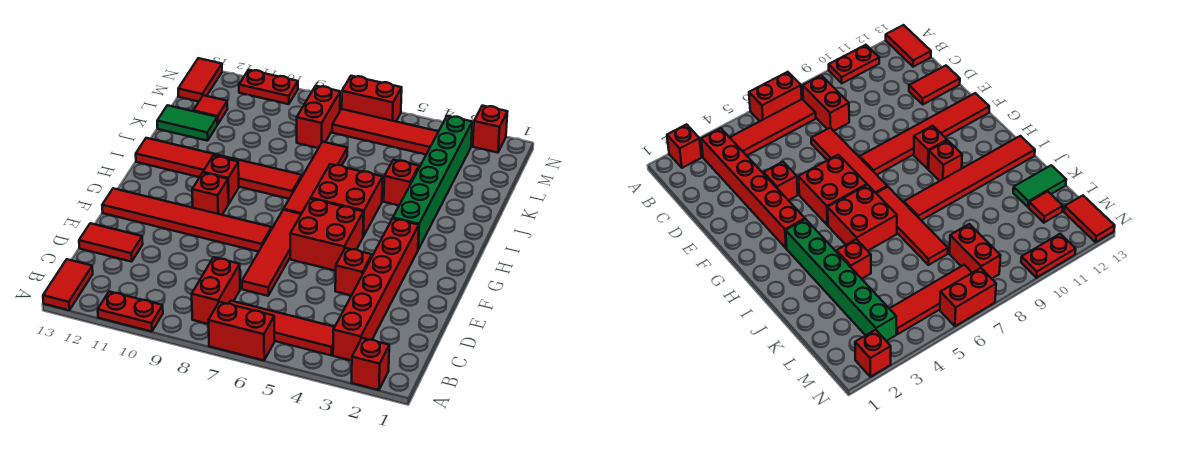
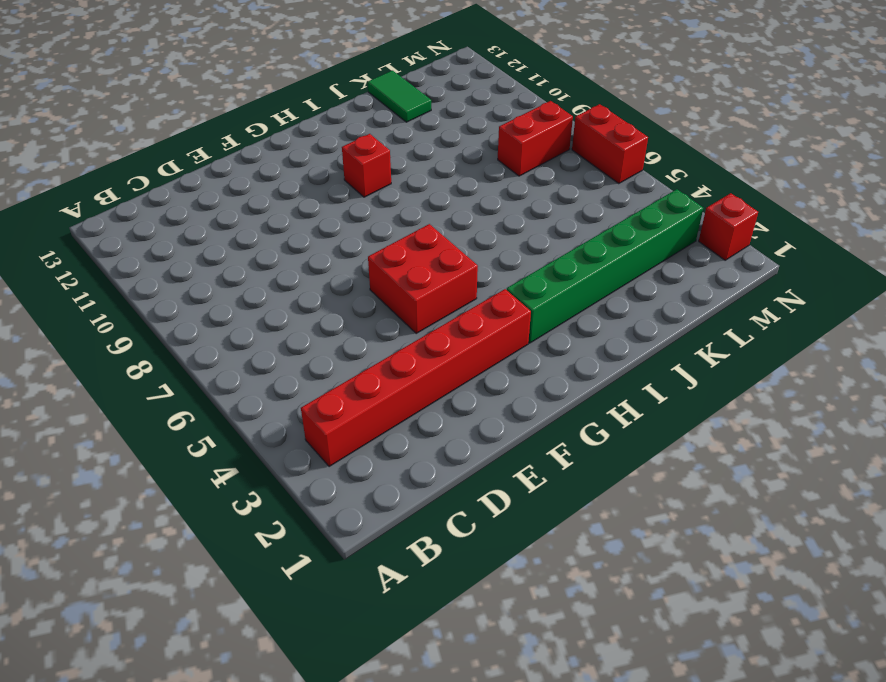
none -> red brick A2 level 1
none -> red brick A6:A7 level 1
none -> red plate A10:A11 level 1

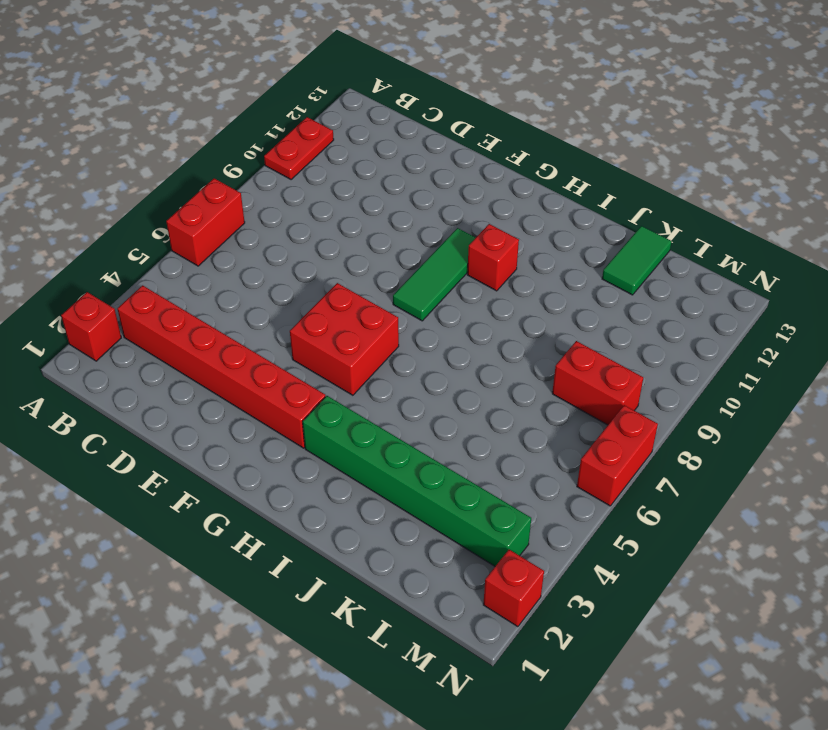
green tile G8:G10 level 1 -> red brick G10 level 1
none -> red tile A13:B13 level 1
none -> red tile B4:B7 level 1
none -> red brick B8:C8 level 1

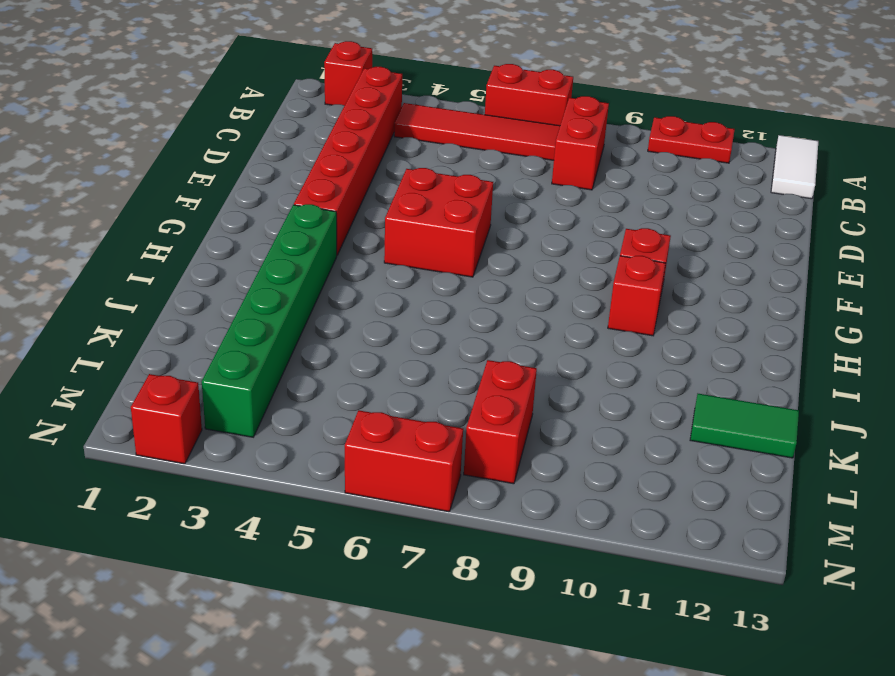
white tile A13:B13 level 1 -> red tile A13:B13 level 1
none -> red tile D7:G7 level 1
none -> red tile D12:D13 level 1
none -> red brick E4 level 1

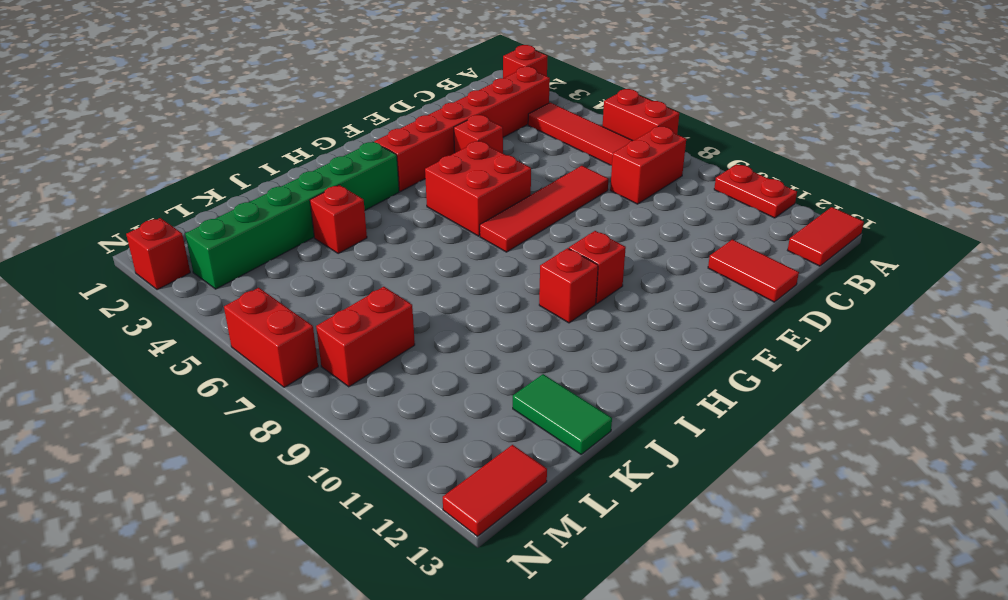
none -> red tile F8:F13 level 1
none -> red brick H5:I6 level 1
none -> red tile H7:K7 level 1

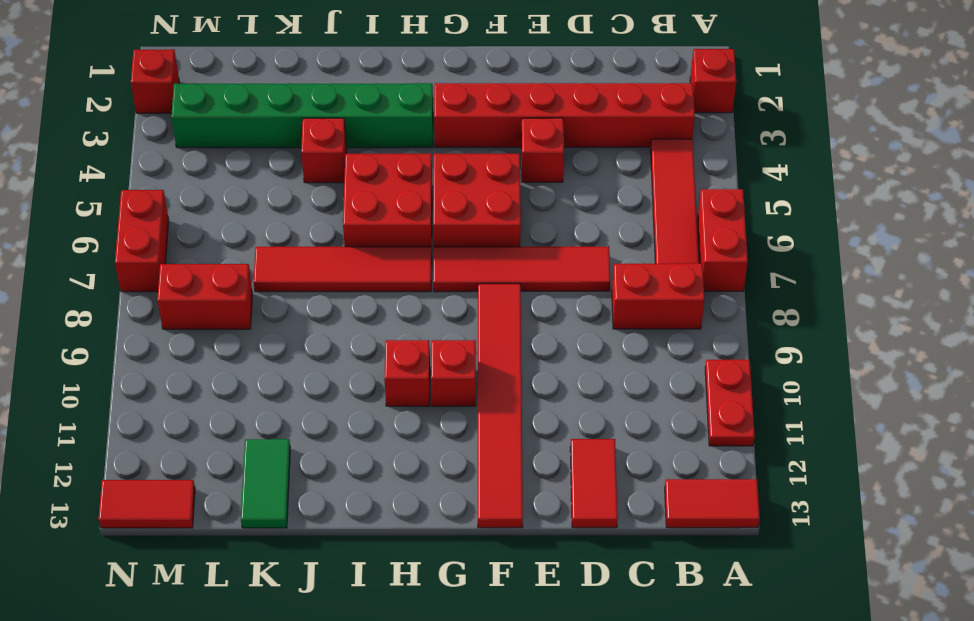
none -> red tile I8:I13 level 1
none -> red tile L12 level 1
none -> red tile M4:M7 level 1

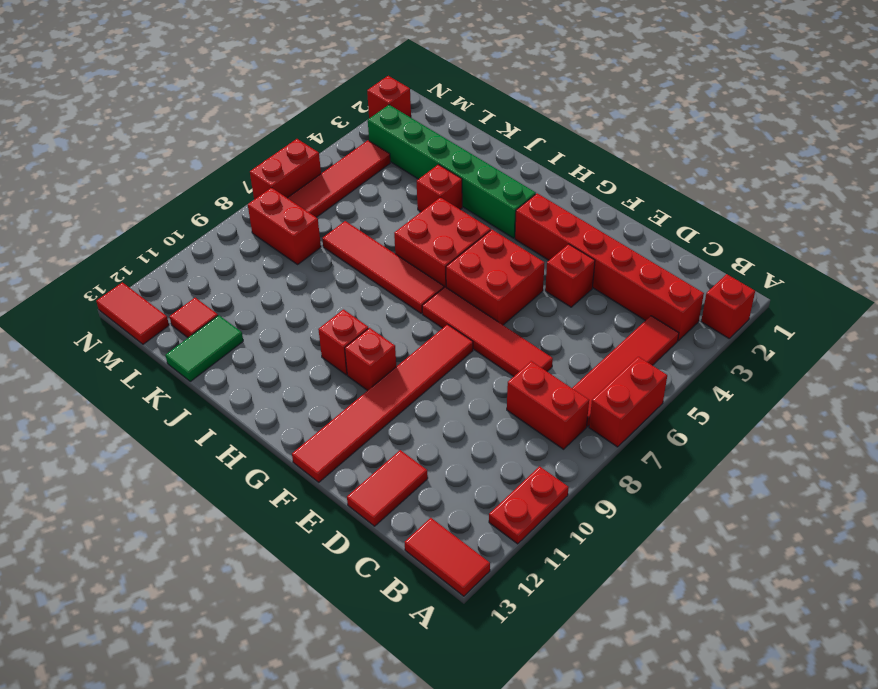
none -> red tile I8:I13 level 1
none -> red plate N10:N11 level 1

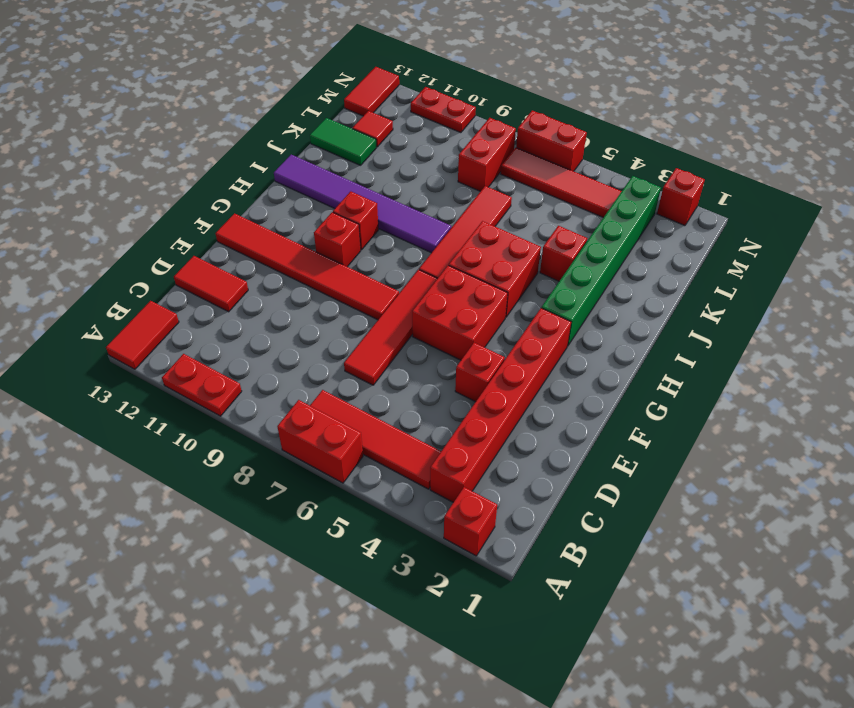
purple tile I8:I13 level 1 -> red tile I8:I13 level 1
none -> red brick B8:C8 level 1

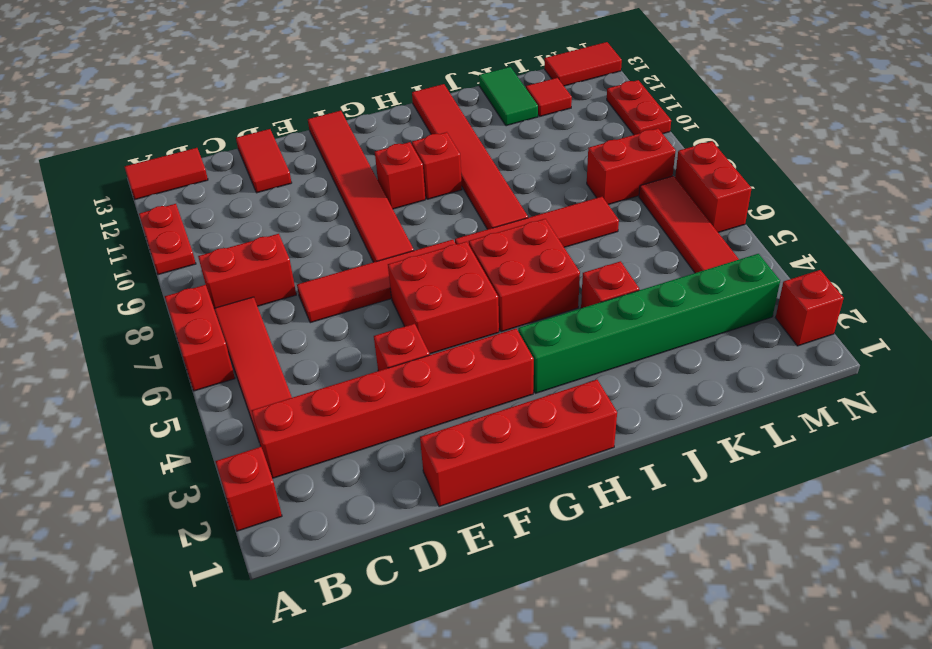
red brick E1:H1 level 1 -> none

